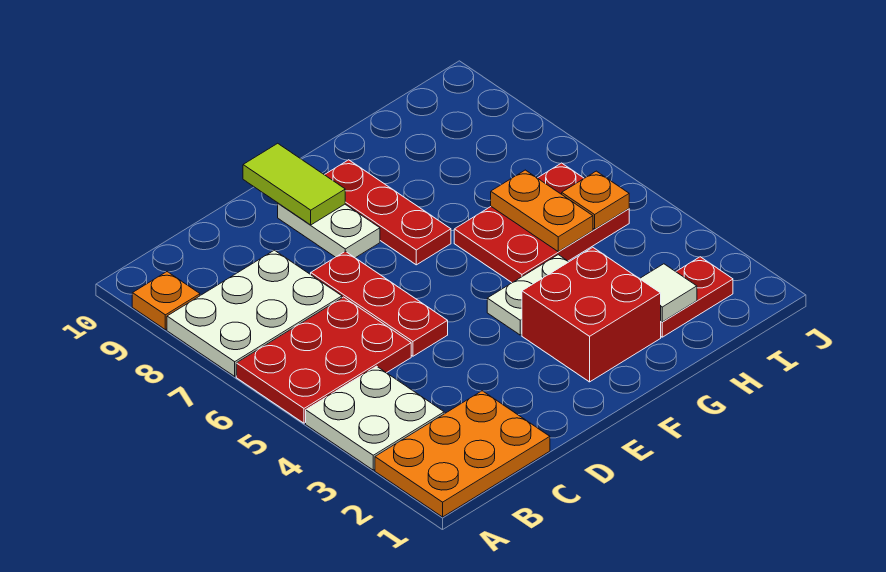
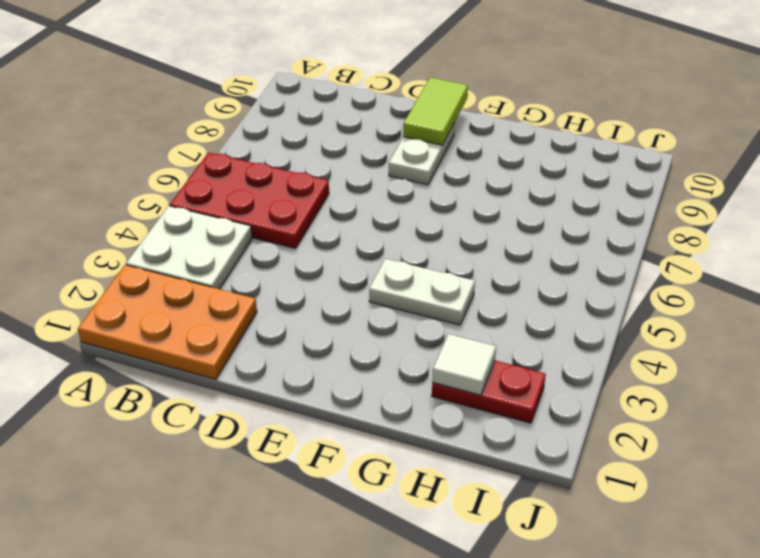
none -> white plate A7:C8 level 1
none -> orange plate A9 level 1
none -> red plate D5:D7 level 1

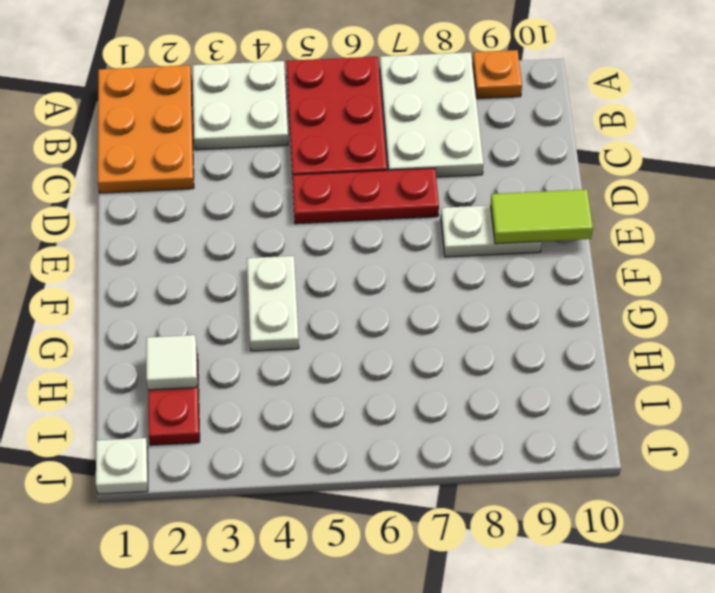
white plate J1 level 1 -> none
none -> red brick F2:G3 level 1
none -> red plate F7:F9 level 1
none -> red plate G5:I6 level 1

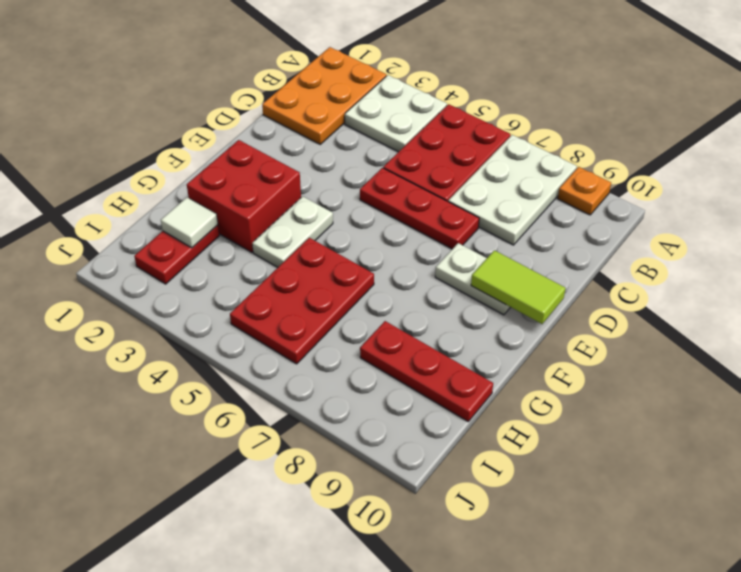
red plate H8:H10 level 1 -> red plate F7:F9 level 1
none -> orange plate H5:H6 level 2
none -> orange plate I5 level 2

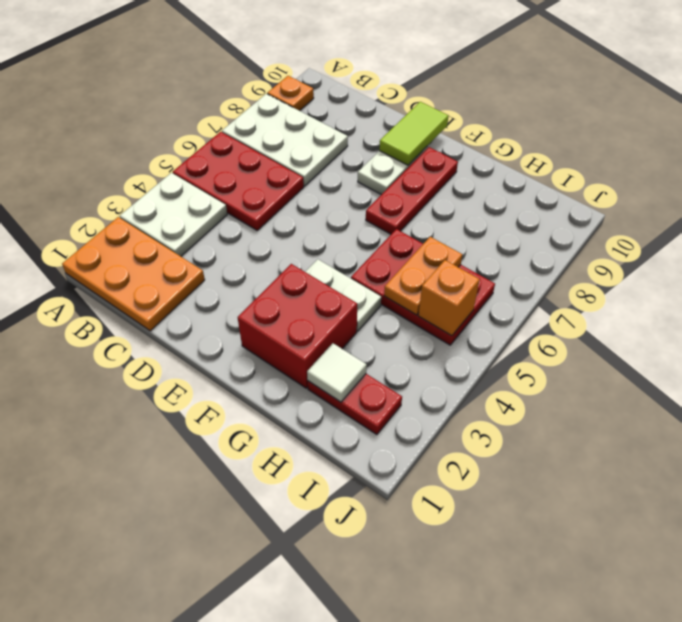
orange brick I5 level 2 -> orange plate I5 level 2
none -> red plate D5:D7 level 1

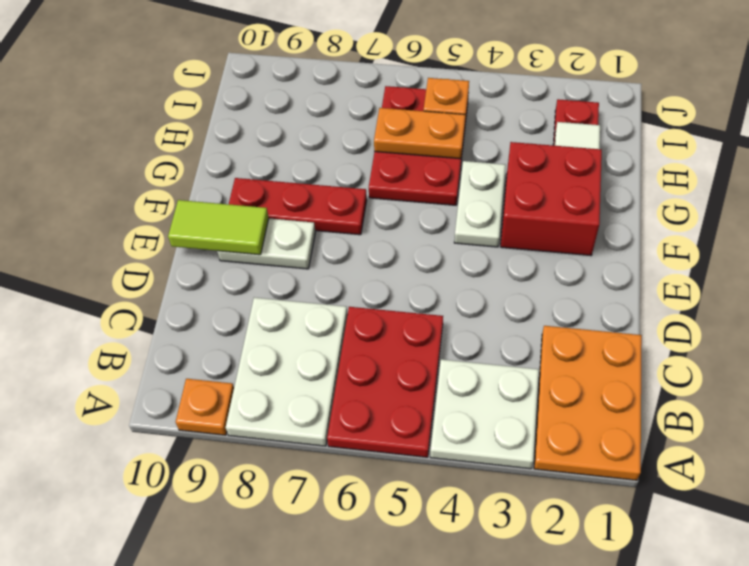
none -> red plate D5:D7 level 1

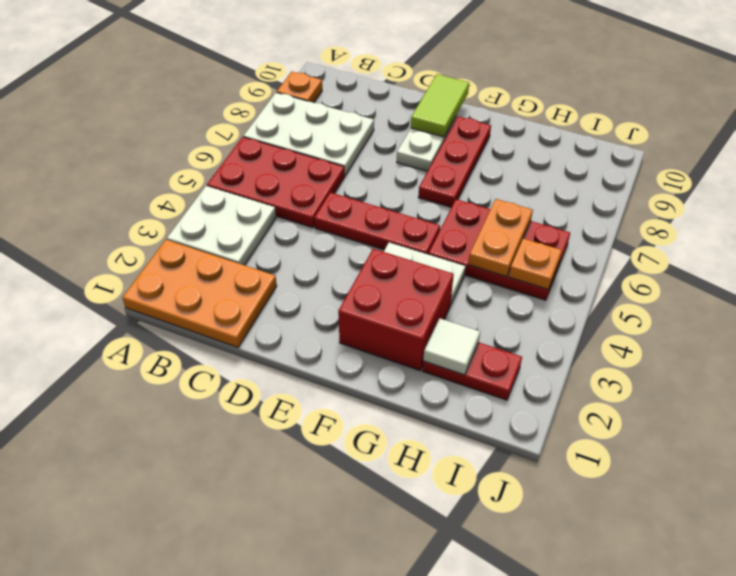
red plate D5:F5 level 1 -> red plate D5:D7 level 1

